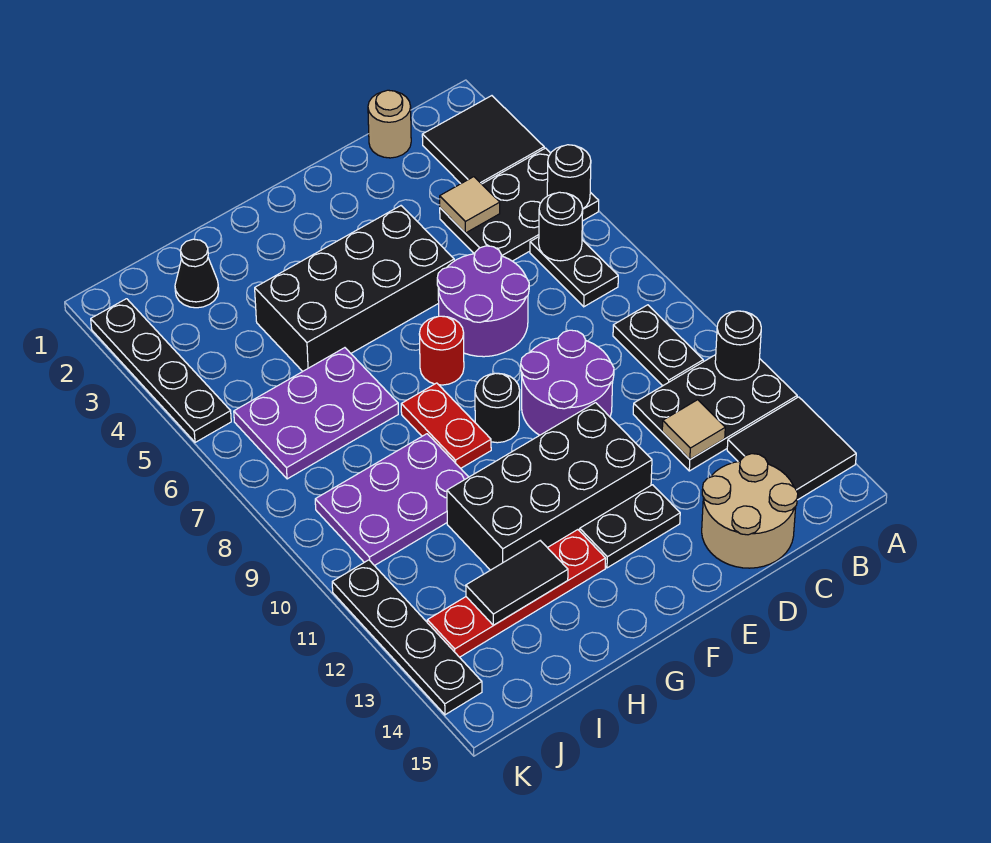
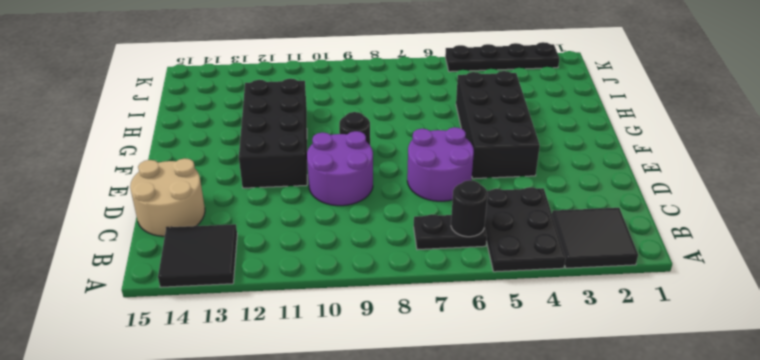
none -> black plate A11:C12 level 1
none -> black plate B9:B10 level 1
none -> tan round brick C1 level 1

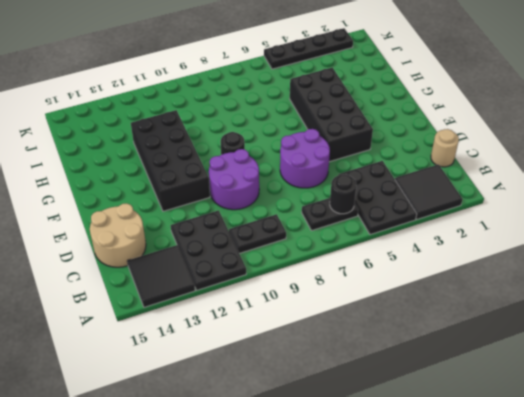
none -> black plate E13:F13 level 1
none -> red round brick F7 level 1
none -> red plate G8:G9 level 1

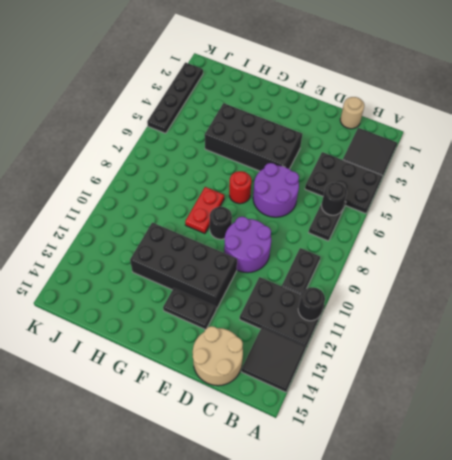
none -> red plate G13:J13 level 1
none -> purple plate H6:J7 level 1
none -> purple plate H9:J10 level 1

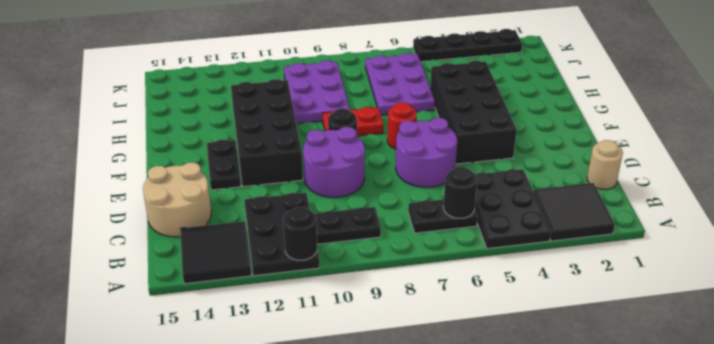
none -> red plate G13:J13 level 1
none -> black cone I2 level 1
none -> black plate K11:K14 level 1

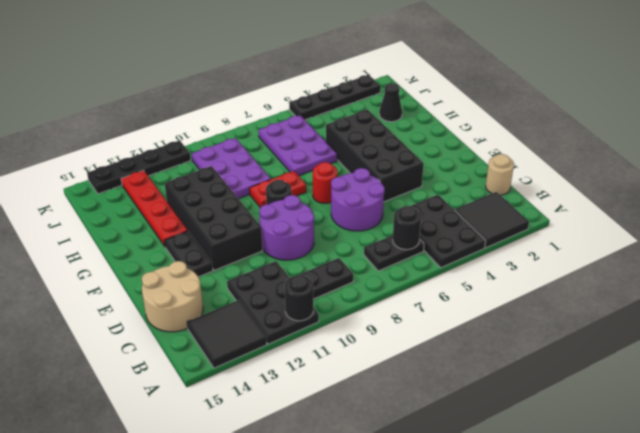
none -> black round brick A5 level 2
none -> tan tile C4 level 2
none -> tan tile C12 level 2

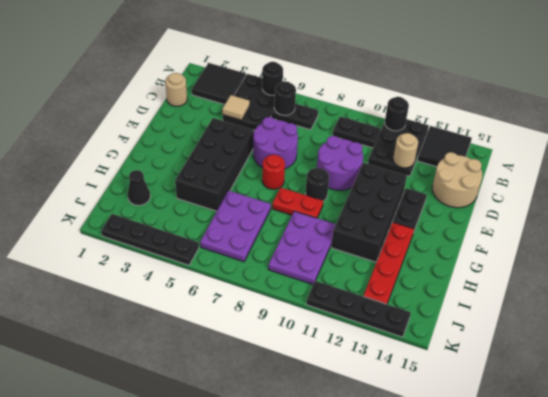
tan round brick C12 level 2 -> tan tile C12 level 2
none -> black tile H13:I13 level 2

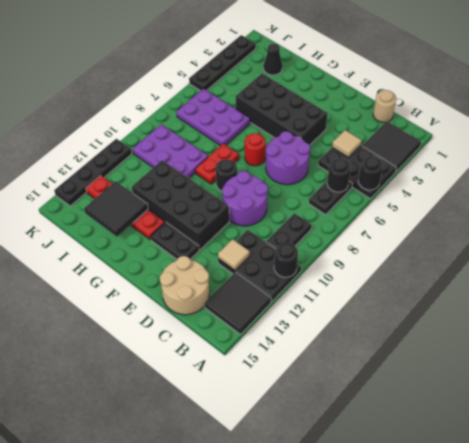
black tile H13:I14 level 2 -> black tile H13:I13 level 2

